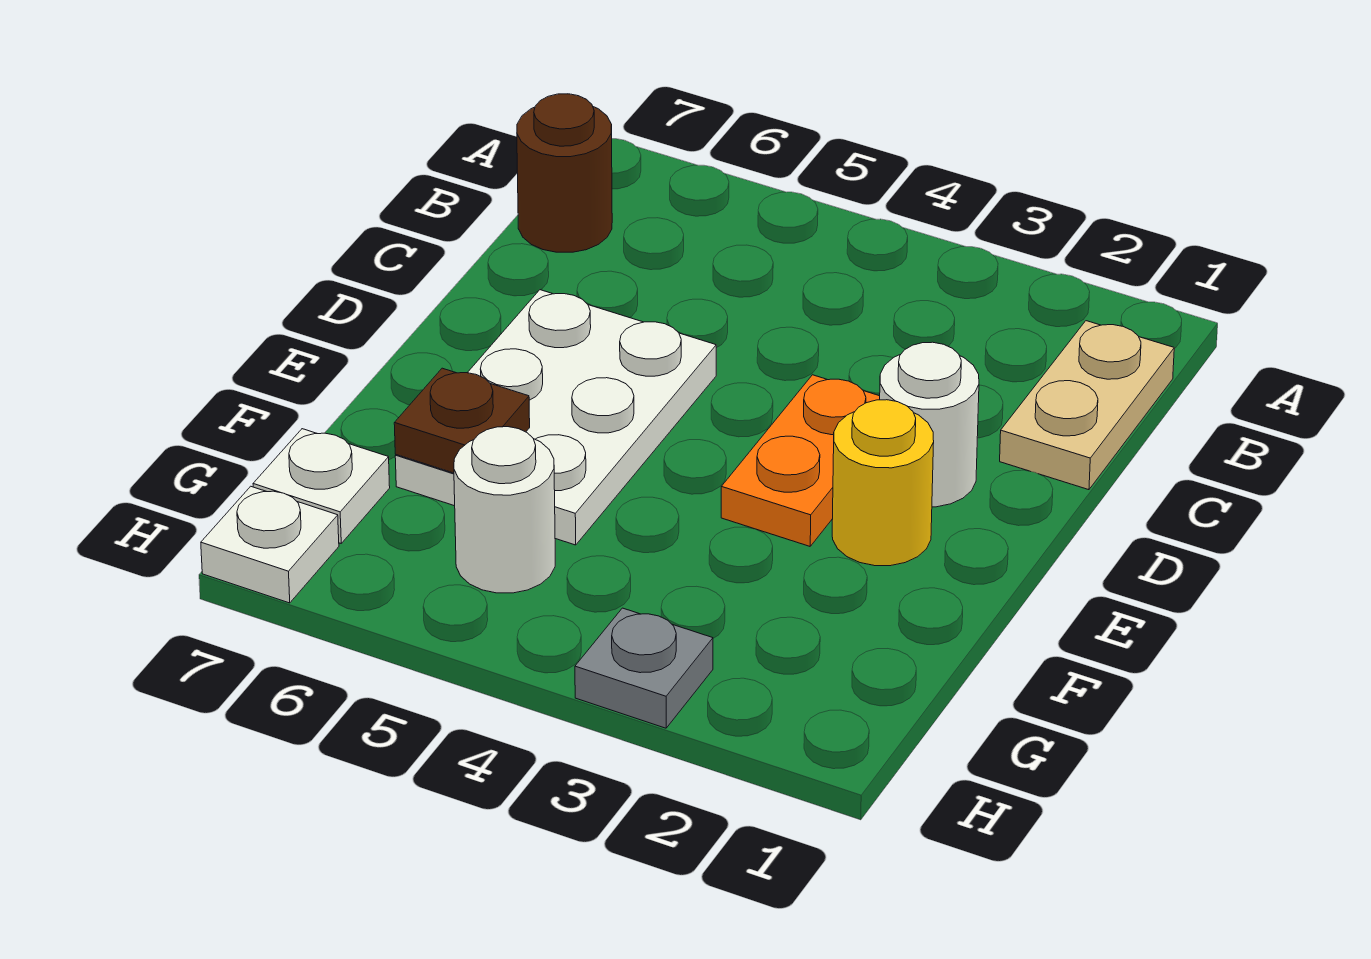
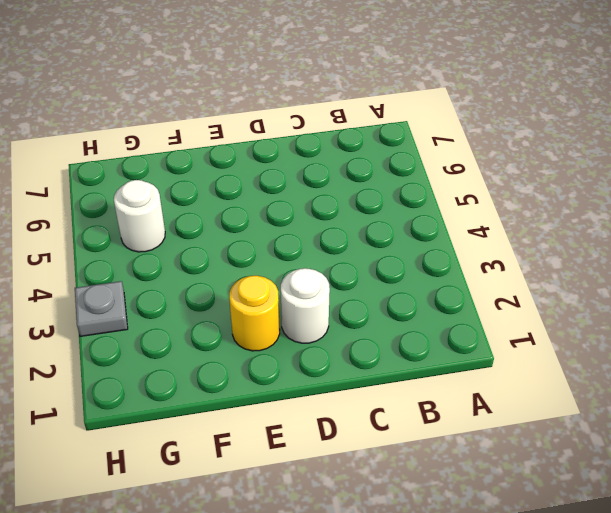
none -> tan plate B1:C1 level 1
none -> brown round brick B7 level 1

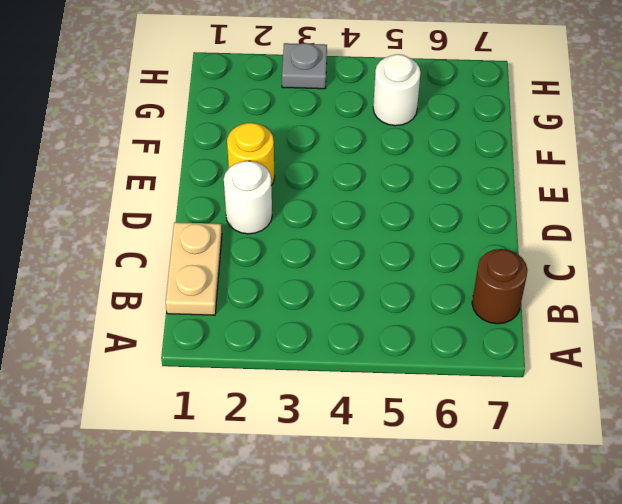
none -> orange plate D3:E3 level 1
none -> white plate D5:F6 level 1

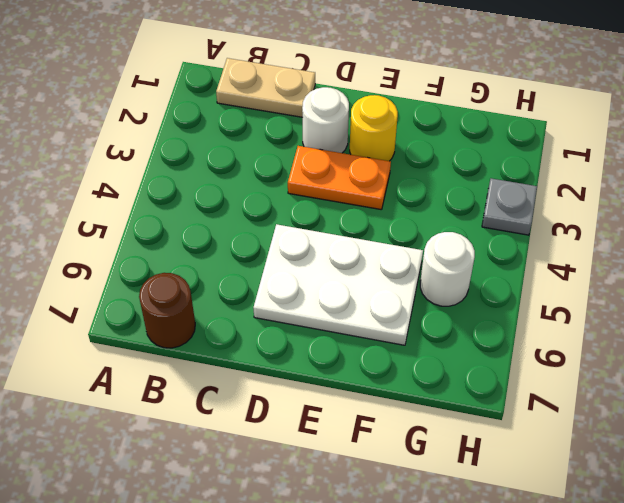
none -> white plate G7 level 1
none -> white plate H7 level 1

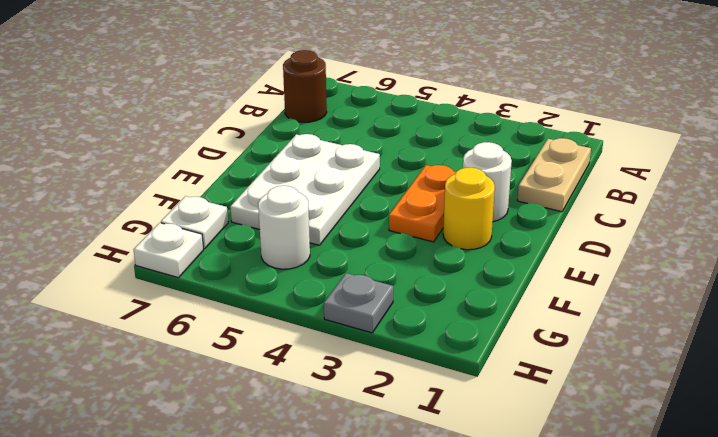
none -> brown plate F6 level 2

